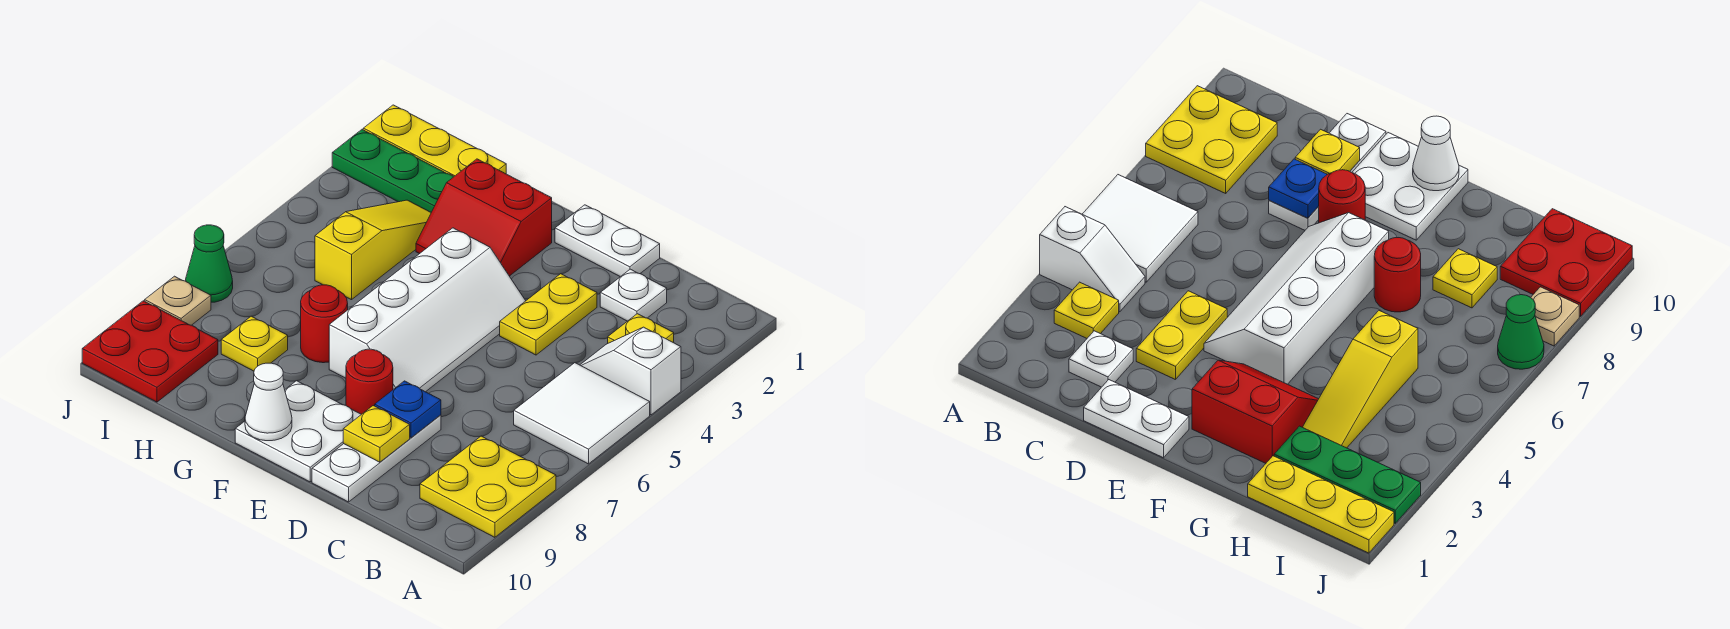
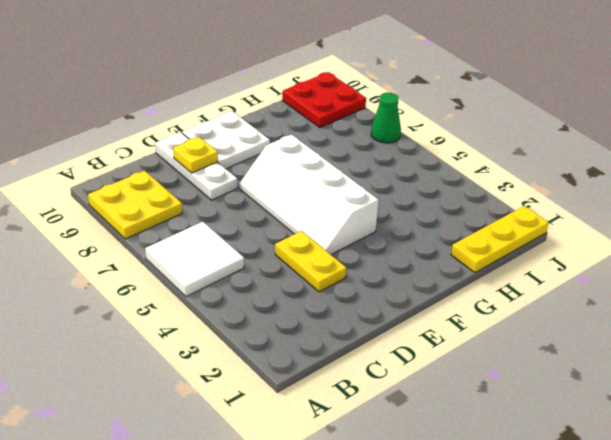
none -> white slope A4:B4 level 1 top A
none -> yellow plate B3 level 1
none -> white plate C2 level 1

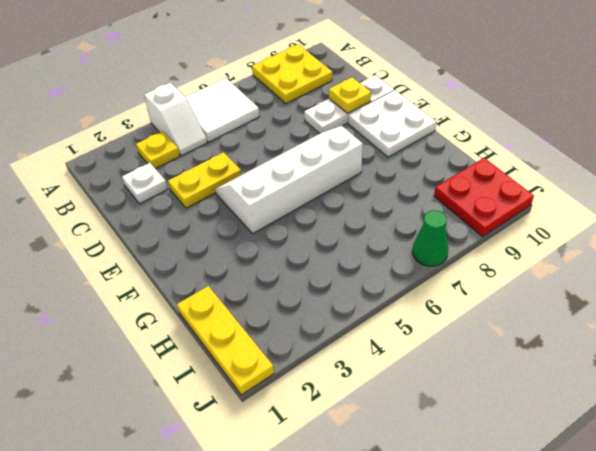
none -> white plate D1:E1 level 1
none -> red round brick E8 level 1
none -> red slope F2:G3 level 1 top 2

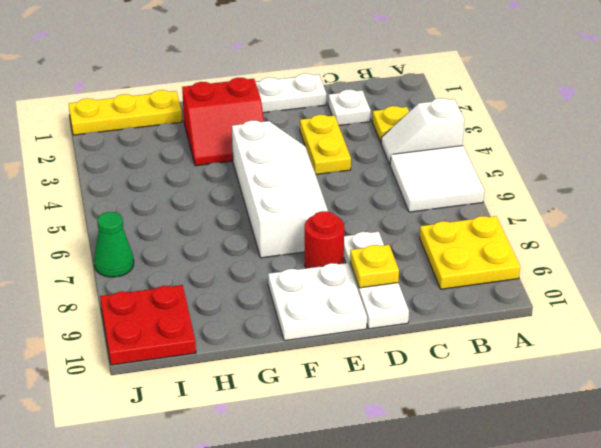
none -> red round brick G7 level 1
none -> green plate H2:J2 level 1
none -> yellow slope H3:H5 level 1 top 5

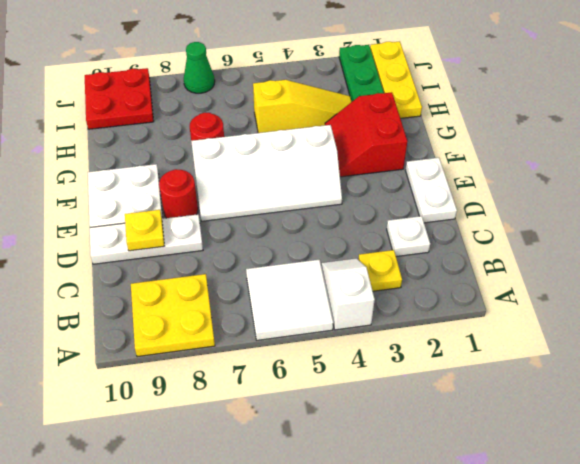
none -> yellow plate D3:D4 level 1
none -> yellow plate H8 level 1
none -> tan plate J8 level 1

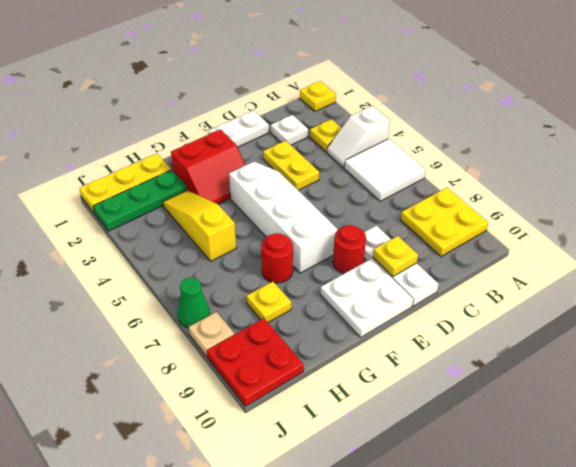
yellow plate A1 level 1 -> none
none -> blue plate D8 level 2
none -> white cone F10 level 2

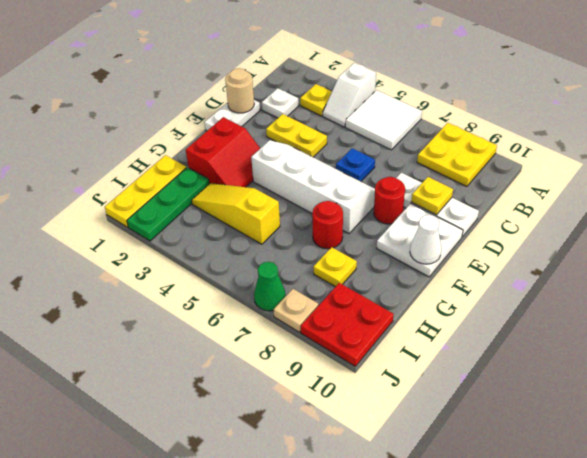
tan round brick D1 level 2 -> none
blue plate D6 level 1 -> blue plate D8 level 2

